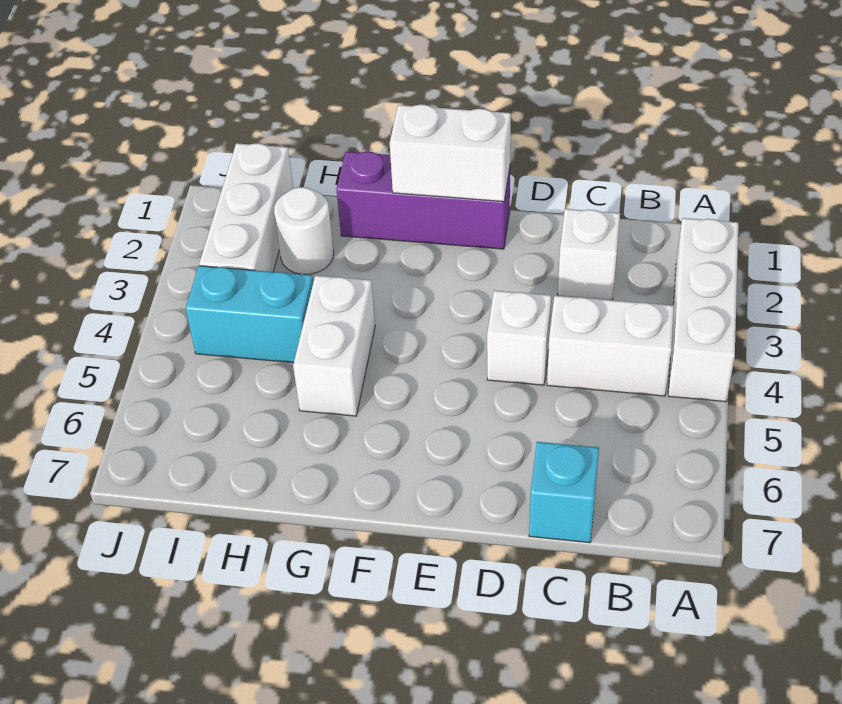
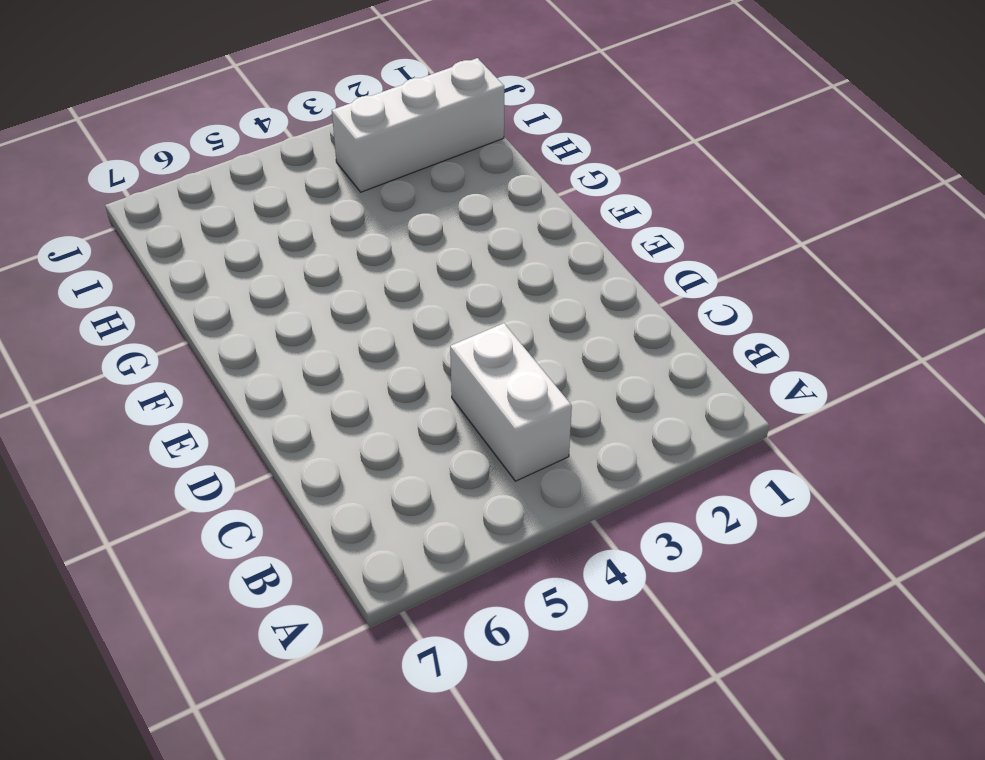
none -> white brick A2:A4 level 1
none -> white brick C2 level 1

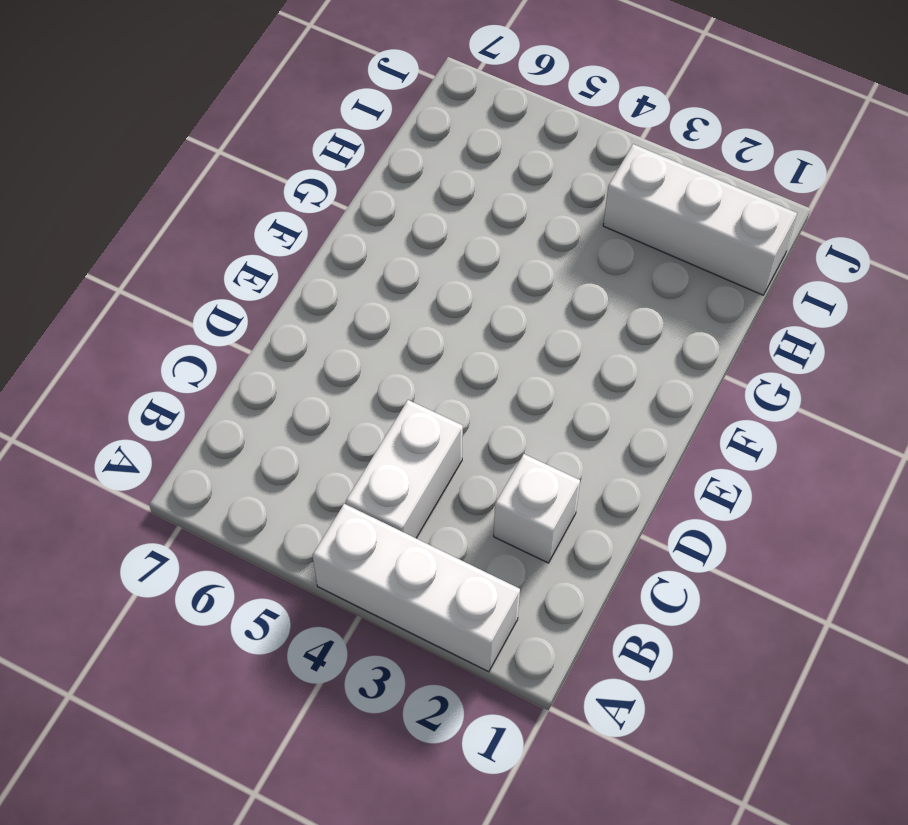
none -> cyan brick C7 level 1
none -> white brick D4 level 1

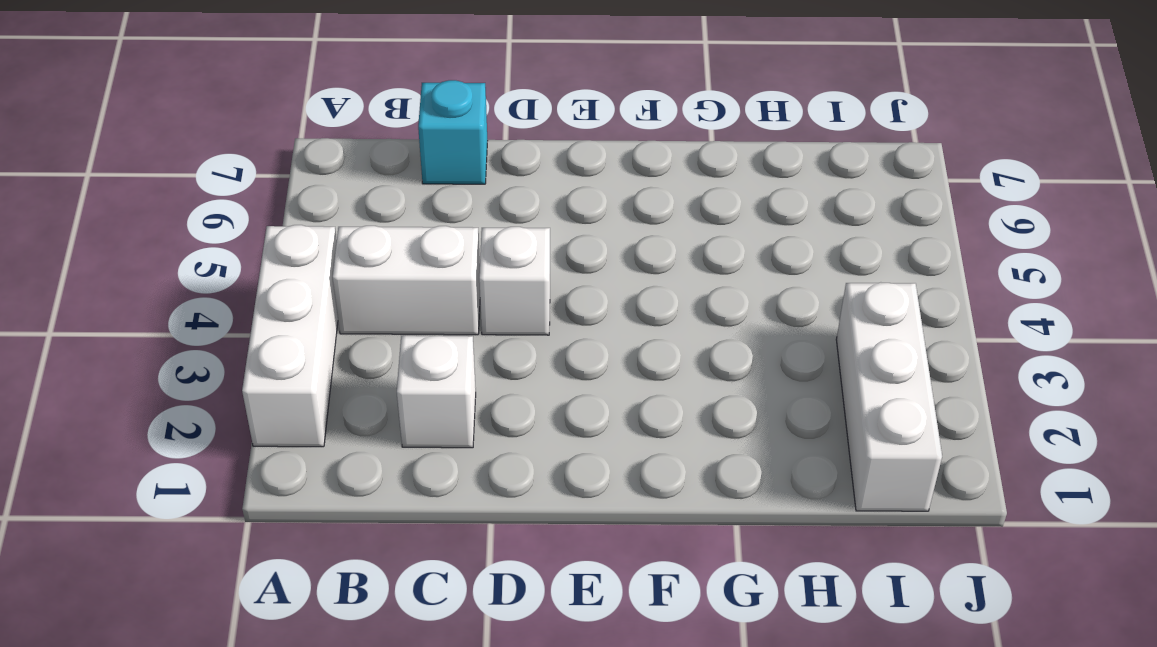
none -> purple brick E1:G1 level 1
none -> white brick G4:G5 level 1

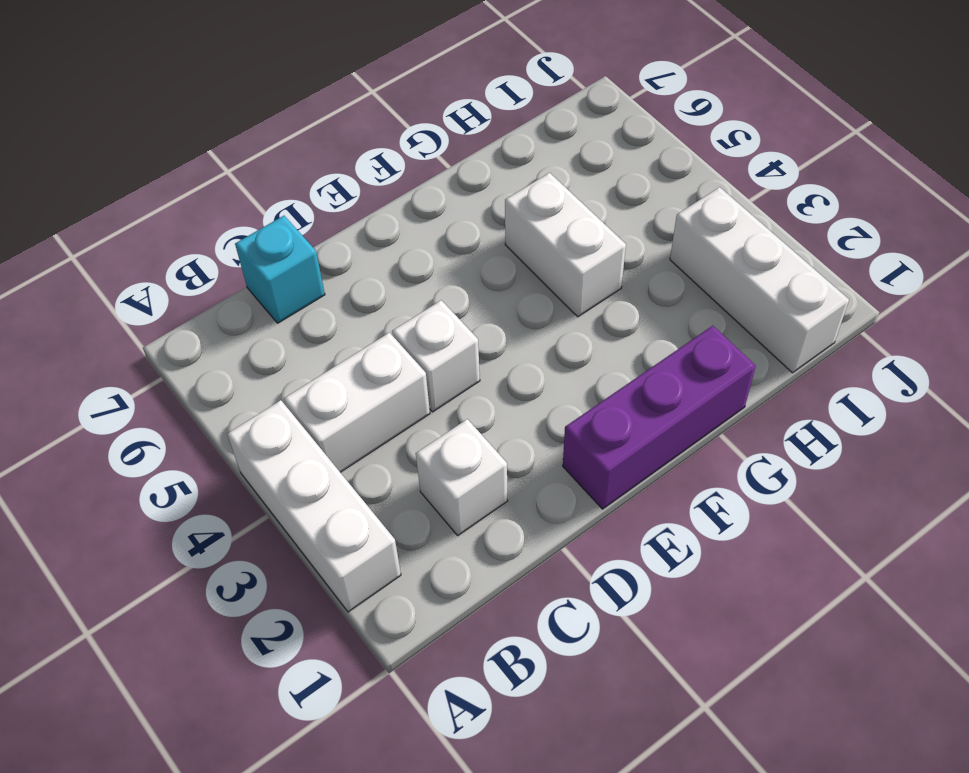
none -> white round brick H2 level 1
none -> cyan brick H4:I4 level 1

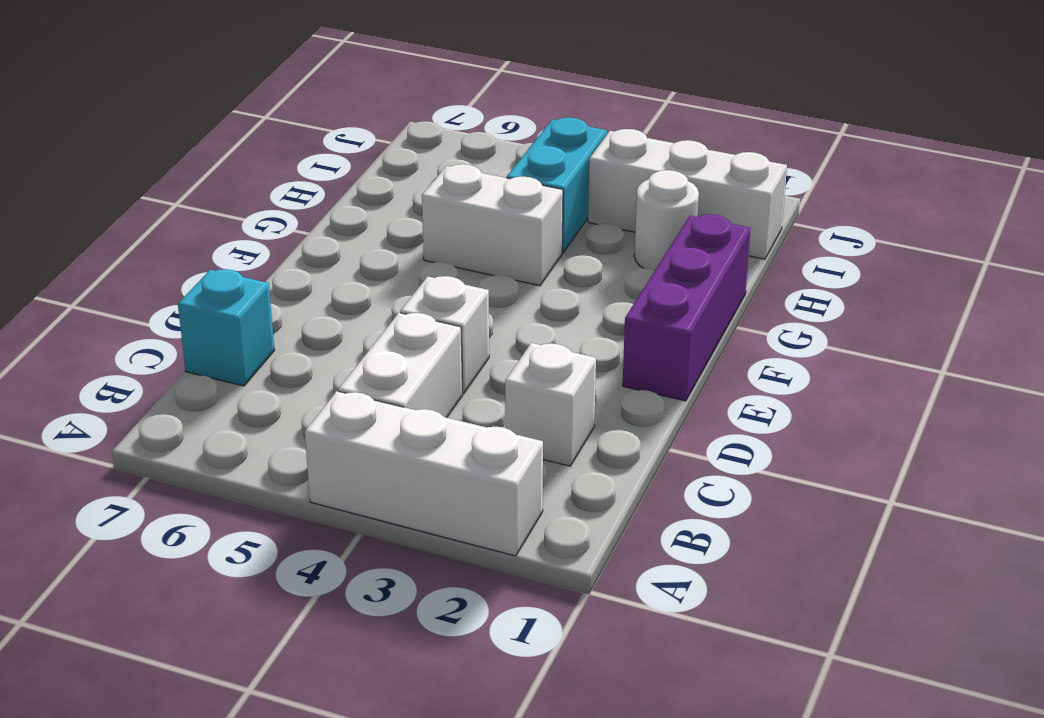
none -> white brick E1:F1 level 2

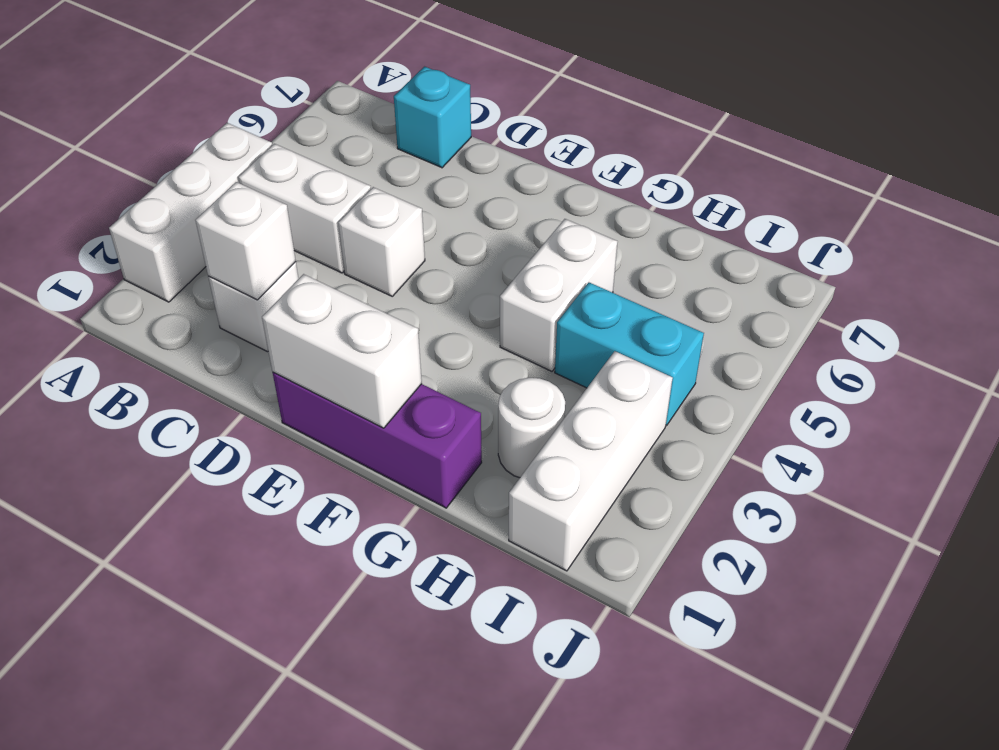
white brick C2 level 2 -> none

